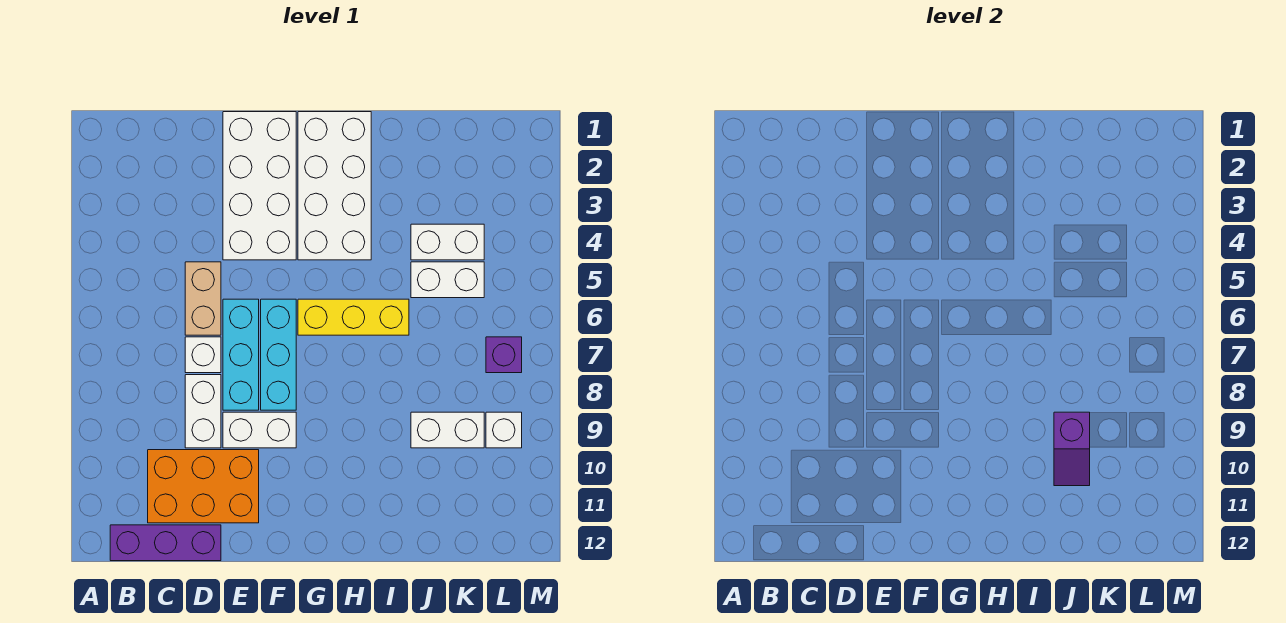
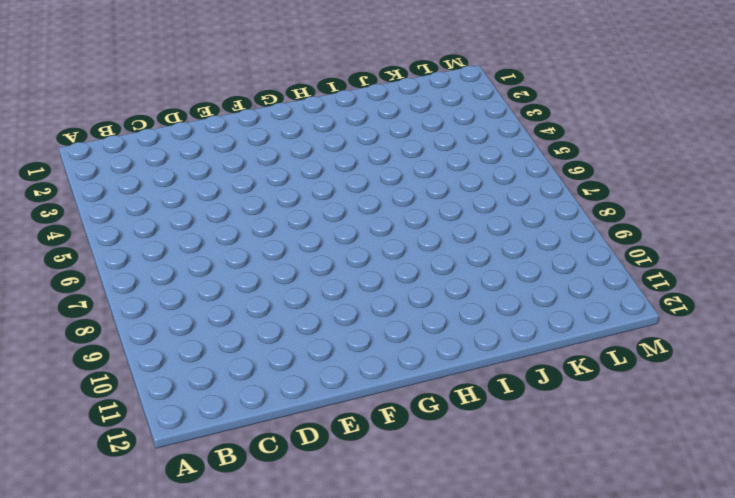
none -> purple brick B12:D12 level 1
none -> orange brick C10:E11 level 1
none -> tan brick D5:D6 level 1

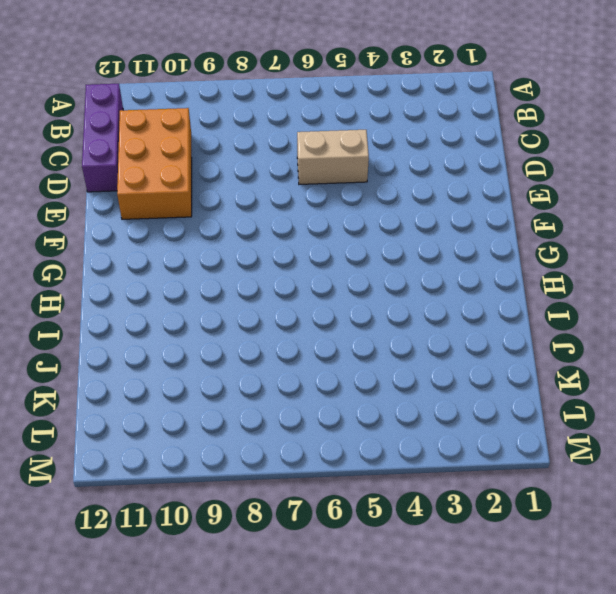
none -> white brick D7 level 1
none -> white brick D8:D9 level 1
none -> white brick E1:F4 level 1

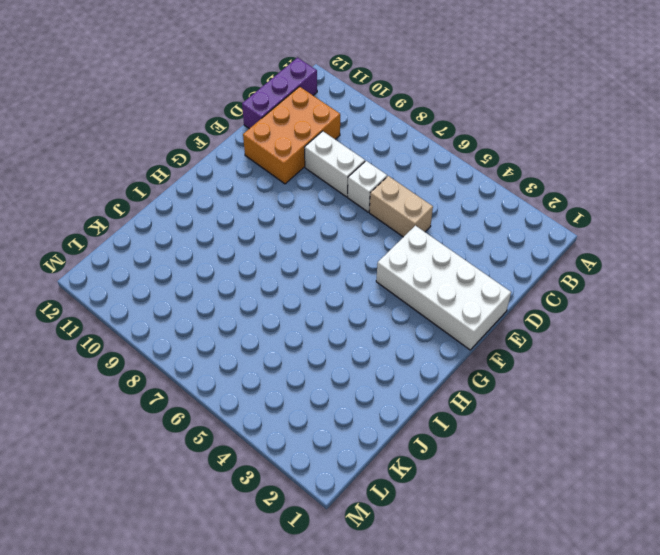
none -> cyan brick E6:E8 level 1
none -> white brick E9:F9 level 1
none -> cyan brick F6:F8 level 1

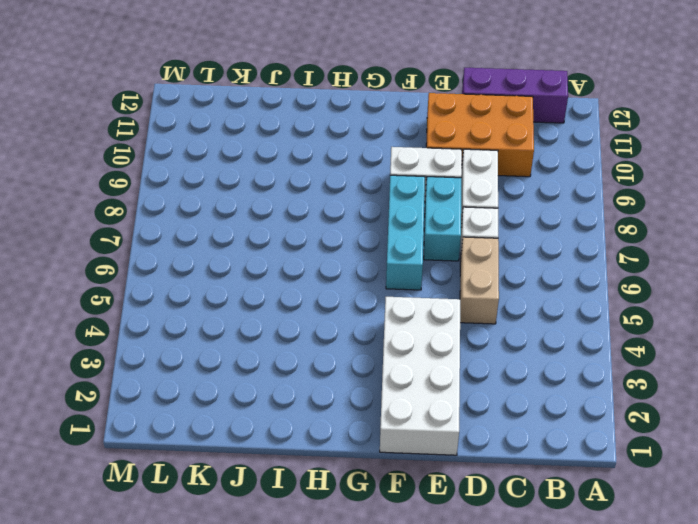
cyan brick E7:E8 level 1 -> cyan brick E6:E8 level 1
none -> white brick G1:H4 level 1
none -> yellow brick G6:I6 level 1
none -> white brick J4:K4 level 1

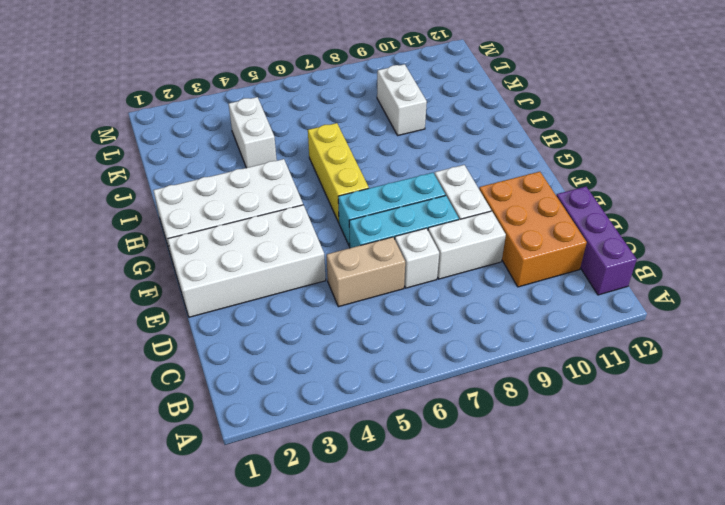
none -> white brick J5:K5 level 1
none -> purple brick L7 level 1
none -> white brick L9 level 1

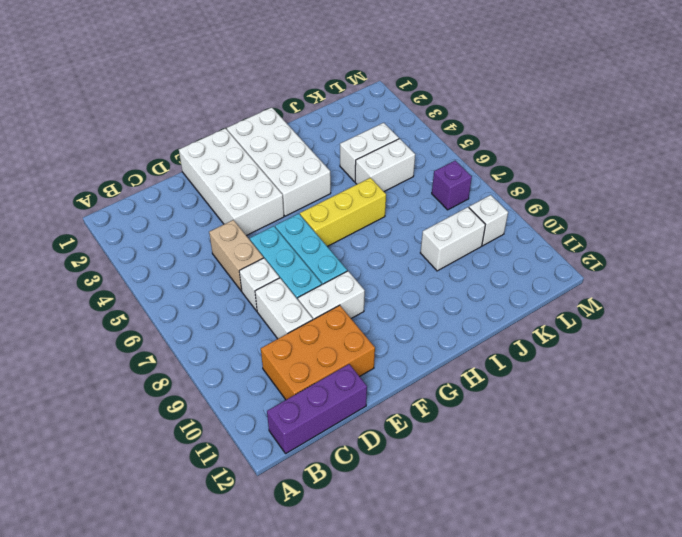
none -> purple slope J9:J10 level 2 top 9

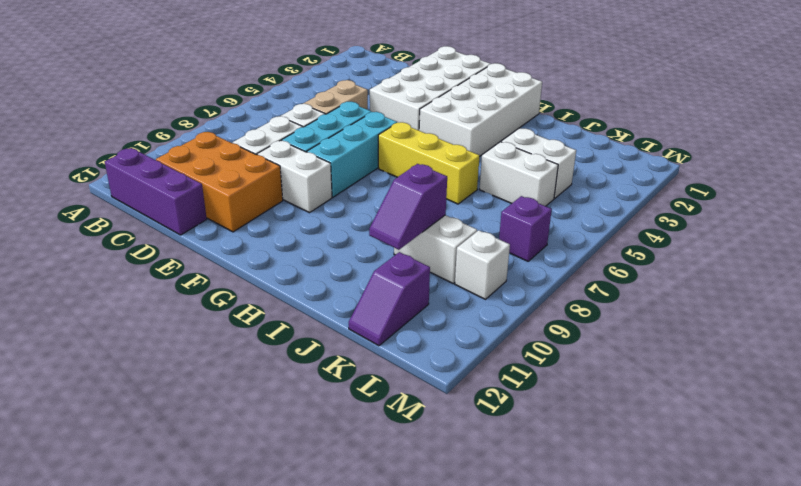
purple slope K11:K12 level 1 top 11 -> none

